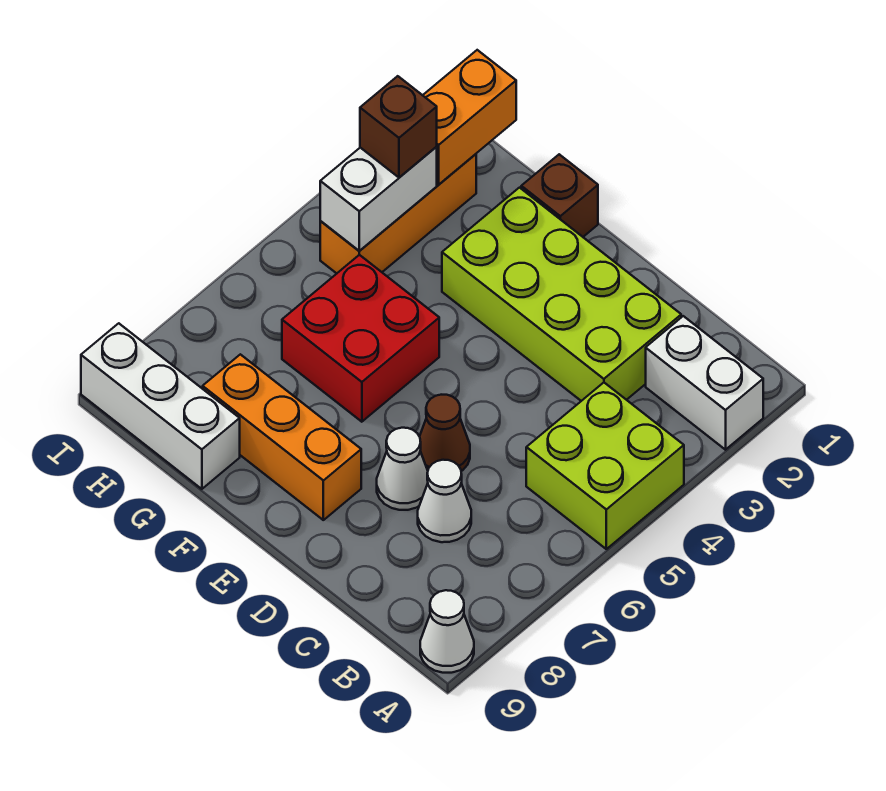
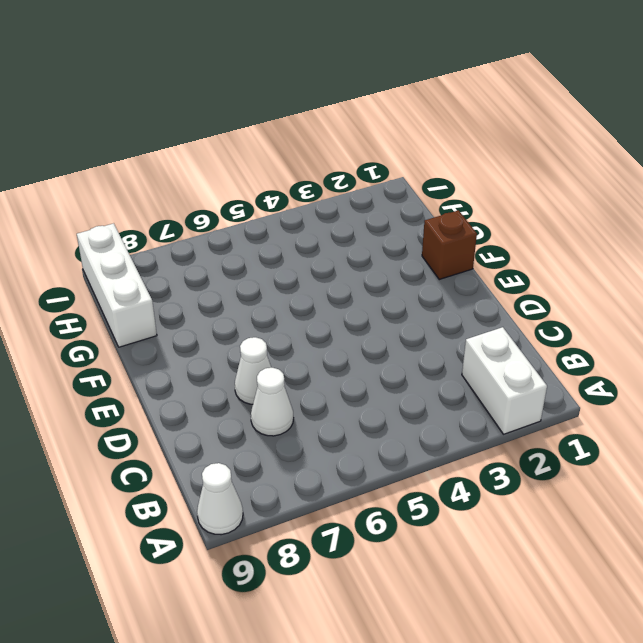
none -> lime brick A4:B5 level 1
none -> lime brick C2:F3 level 1
none -> brown cone D6 level 1

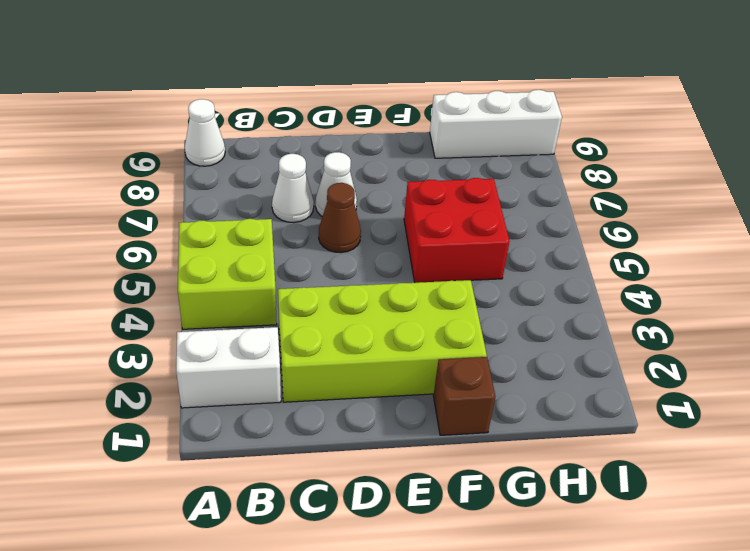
none -> orange brick E8:G8 level 1
none -> orange brick H2:H4 level 1
none -> orange brick H1:H2 level 2

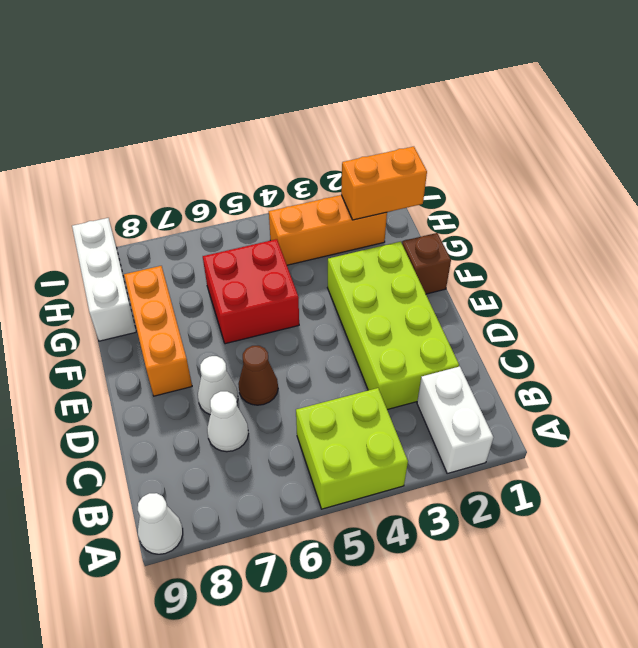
none -> white brick H3:H4 level 2
none -> brown brick H3 level 3

